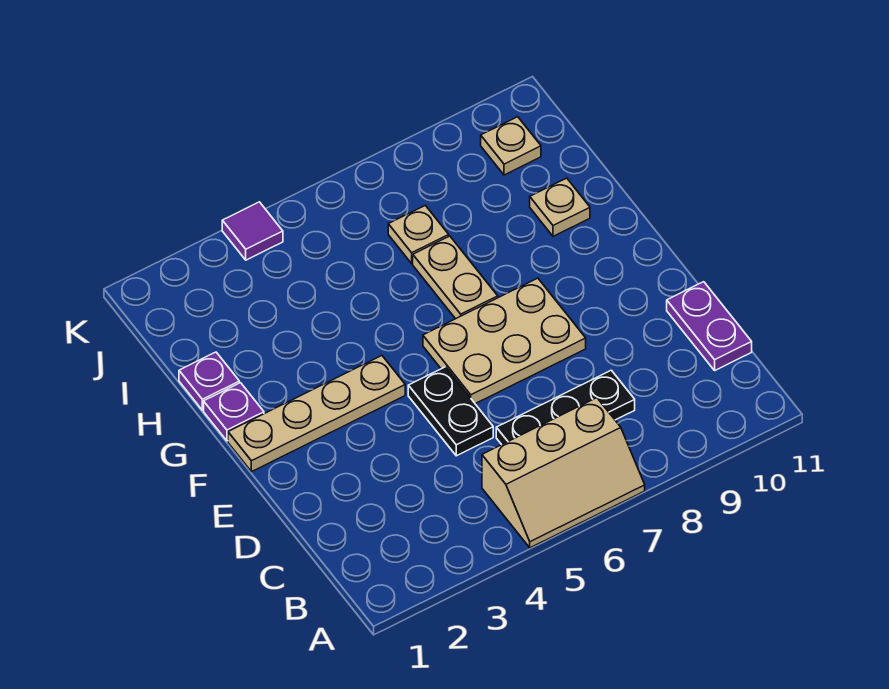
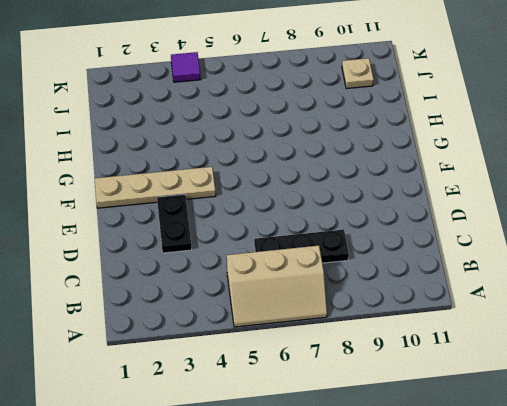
black plate D3:E3 level 1 -> black plate D5:E5 level 1
none -> purple plate C11:D11 level 1
none -> tan plate E6:F8 level 1
none -> purple plate G1 level 1

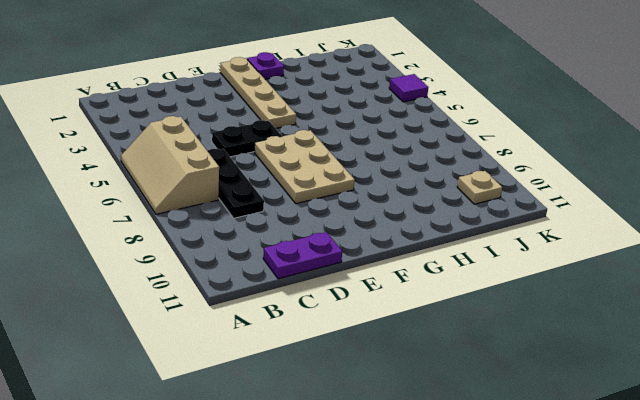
none -> tan plate G7:H7 level 1
none -> purple plate H1 level 1
none -> tan plate H10 level 1

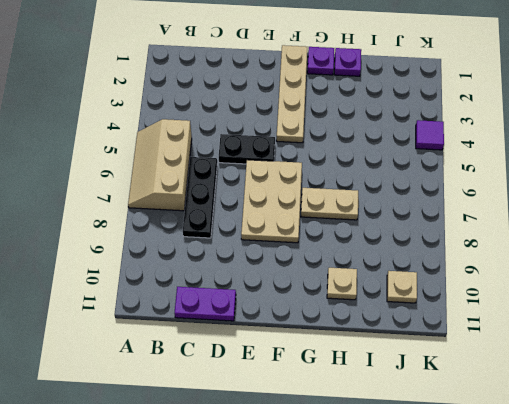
none -> tan plate I7 level 1

